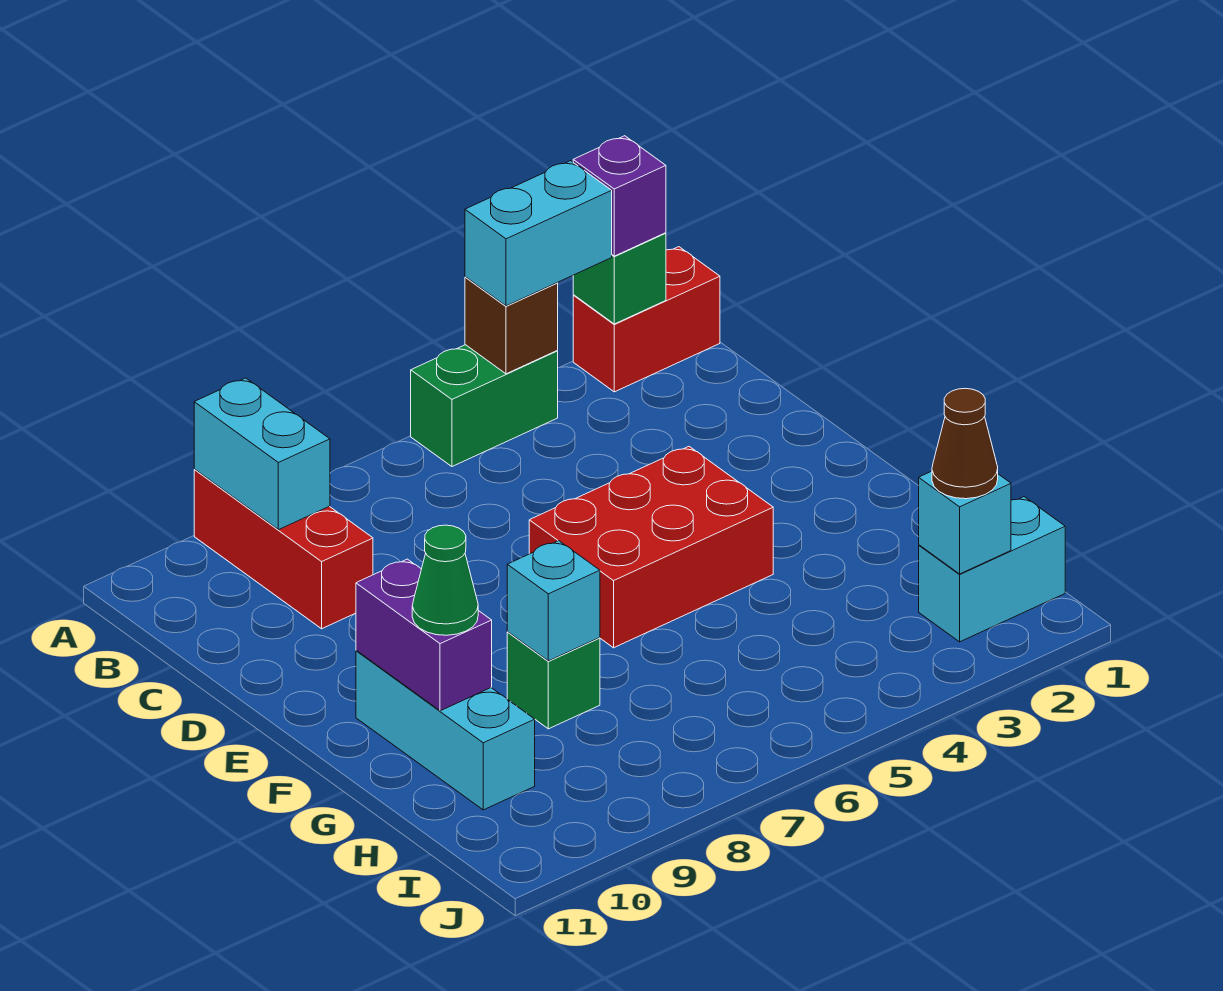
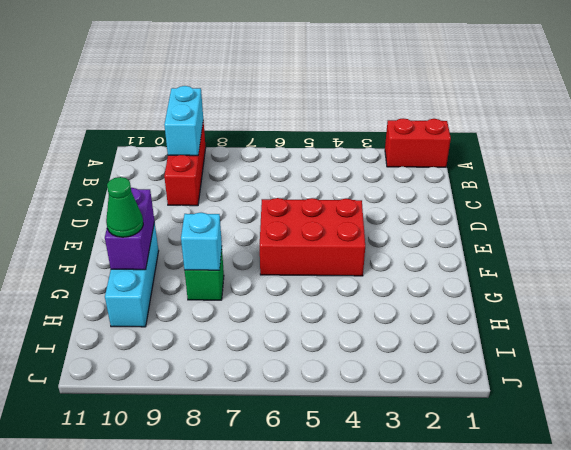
none -> green brick A4:A5 level 1
none -> cyan brick I1:I2 level 1
none -> green brick A2 level 2

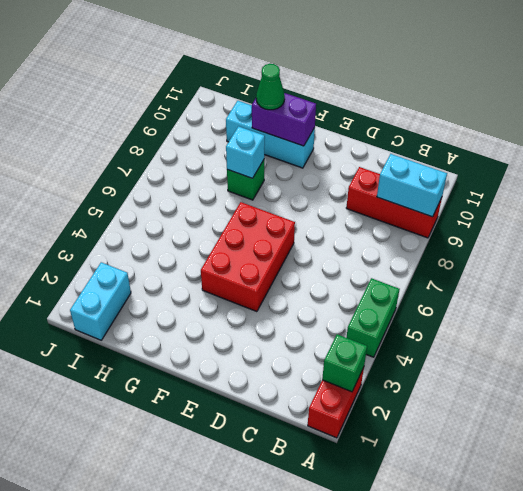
none -> brown brick A4 level 2
none -> cyan brick I2 level 2
none -> purple brick A2 level 3

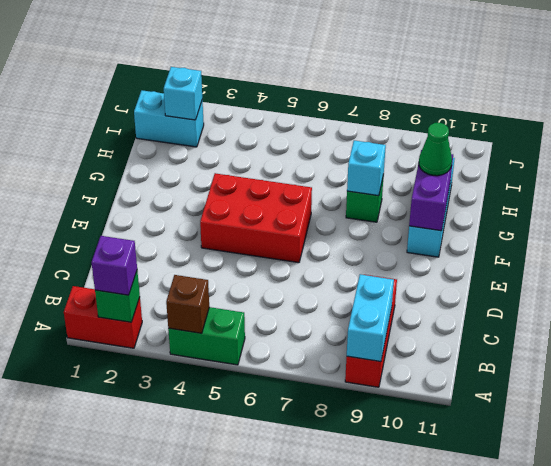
none -> cyan brick A3:A4 level 3
none -> brown cone I2 level 3

